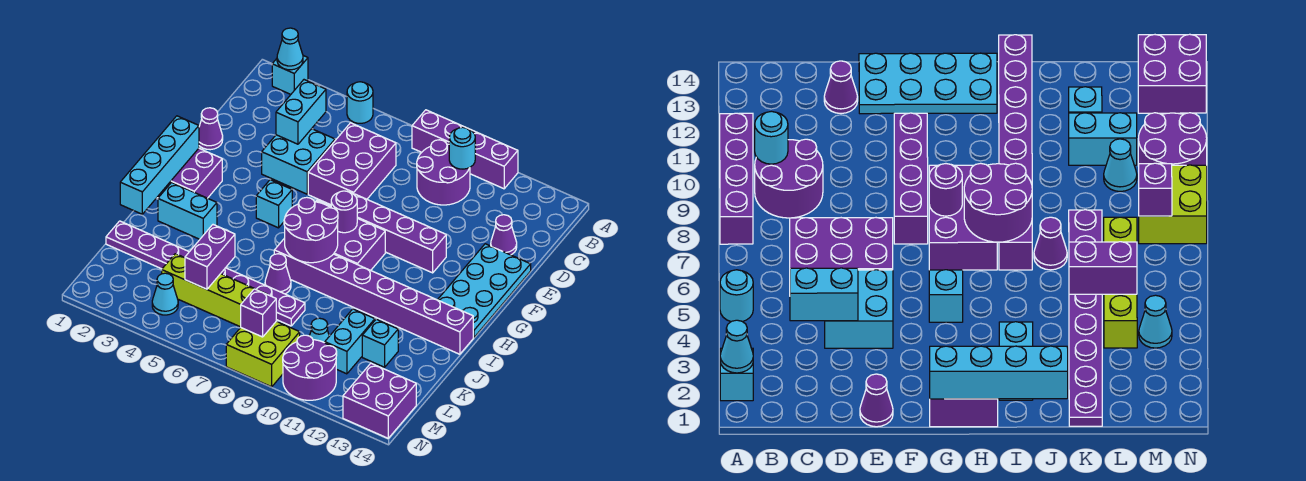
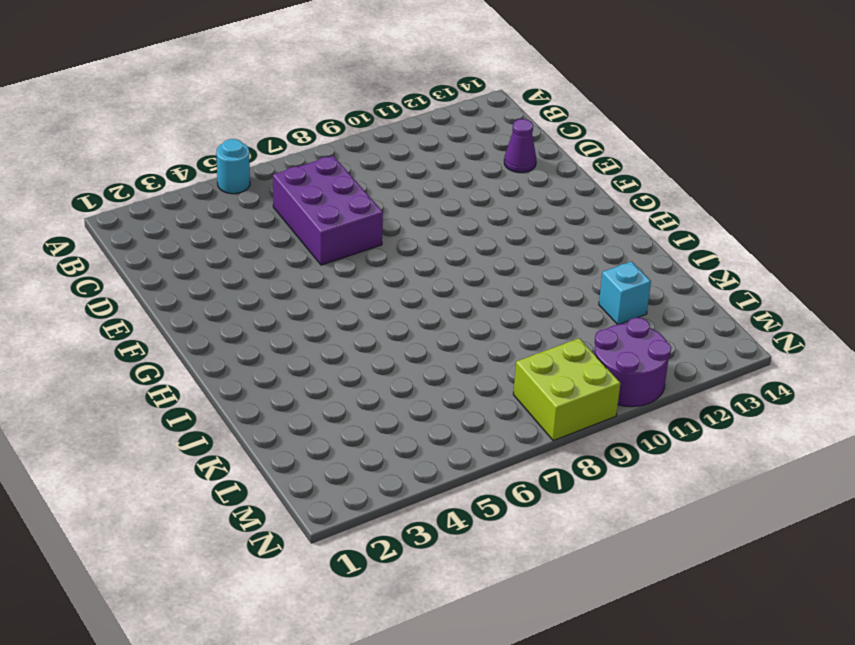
none -> cyan brick A2 level 1
none -> purple brick A8:A11 level 1
none -> purple round brick B9:C10 level 1
none -> cyan brick D4:E5 level 1

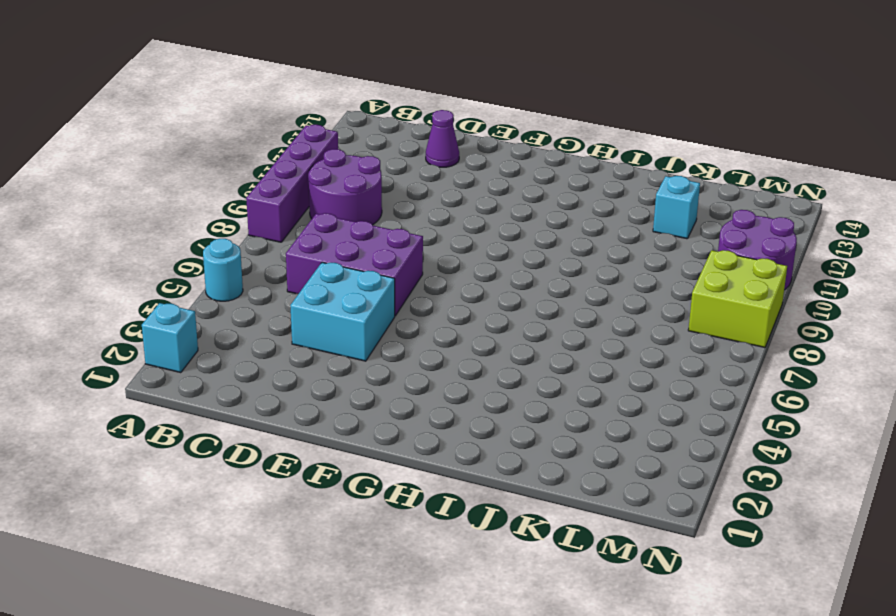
none -> purple cone E1 level 1
none -> cyan plate E13:H14 level 1
none -> purple brick F8:F11 level 1
none -> purple brick G1:H2 level 1

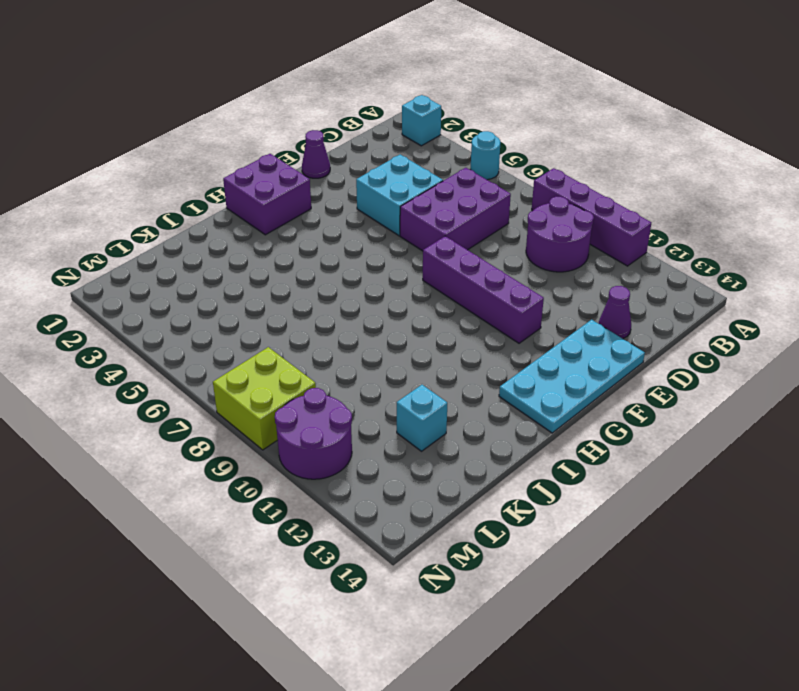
none -> cyan brick G5 level 1
none -> purple brick G7:H9 level 1
none -> cyan brick I2:I3 level 1
none -> purple brick I7:I14 level 1

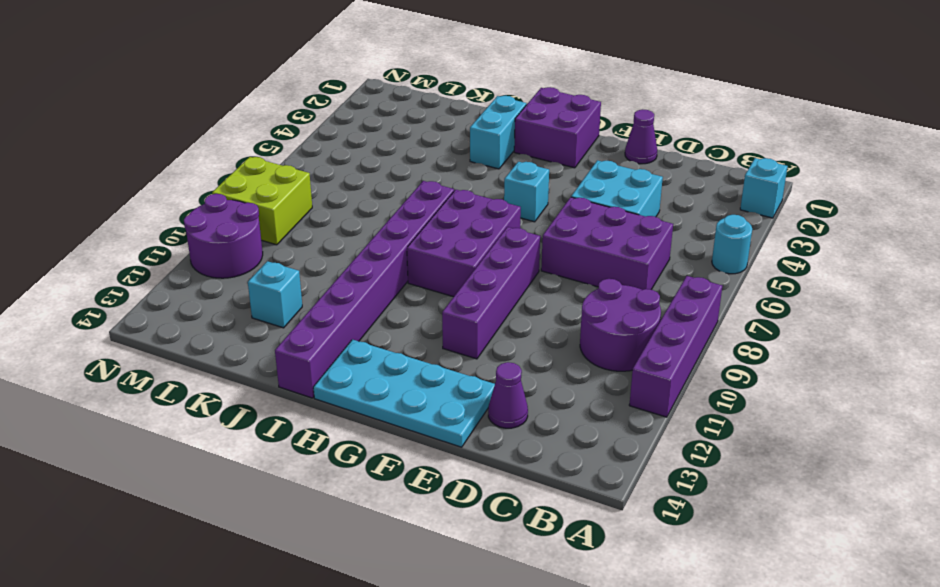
none -> purple cone J7 level 1
none -> purple plate K1:K8 level 1
none -> cyan brick K11:L11 level 1
none -> lime brick L4:L7 level 1

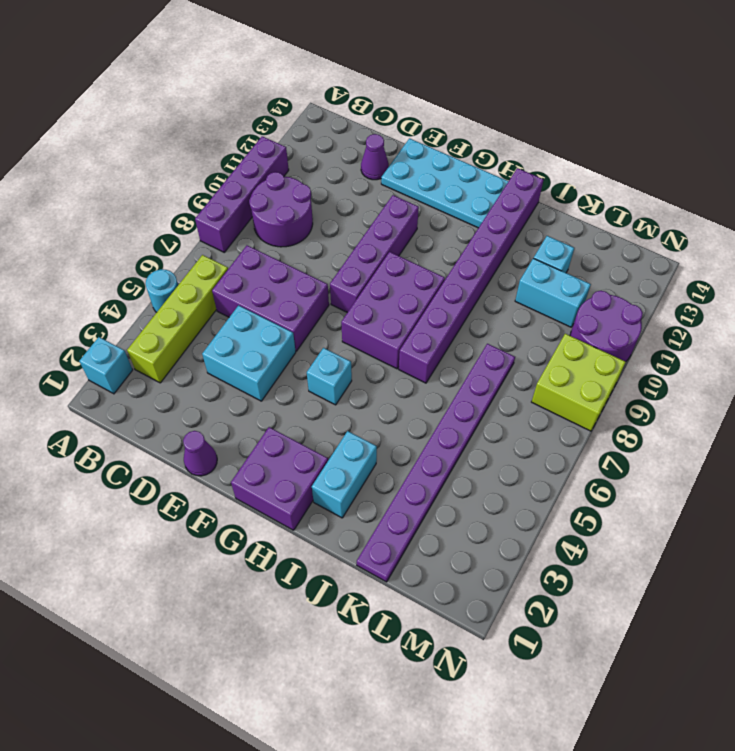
lime brick B3:B6 level 1 -> lime brick L4:L7 level 1
none -> purple cone J7 level 1
none -> cyan cone L10 level 1
none -> cyan cone M4 level 1
none -> purple brick M13:N14 level 1

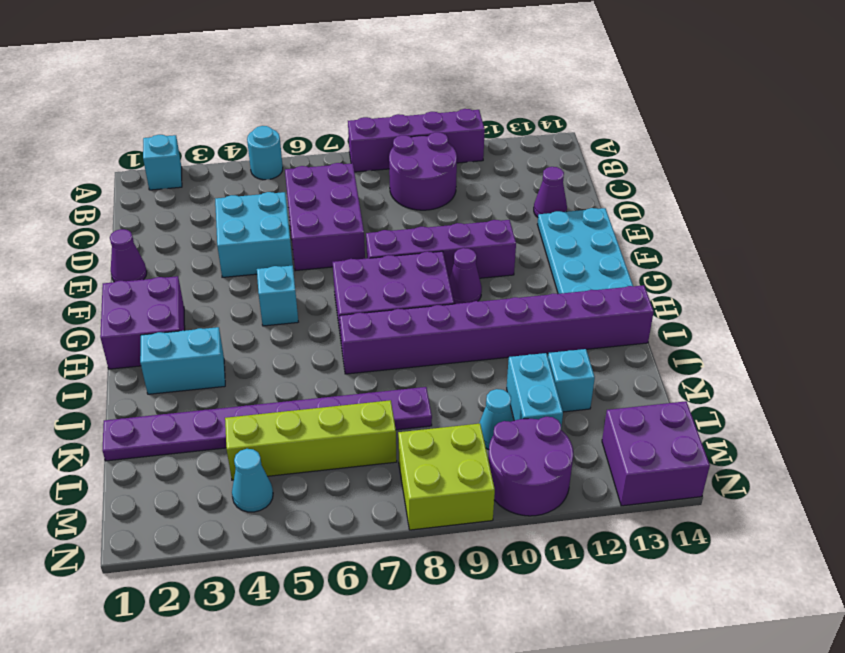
purple cone G10 level 1 -> purple cone J7 level 1
none -> cyan cone A2 level 2
none -> cyan round brick B10 level 2
none -> cyan brick C4:D4 level 2
none -> cyan brick G1:J1 level 2

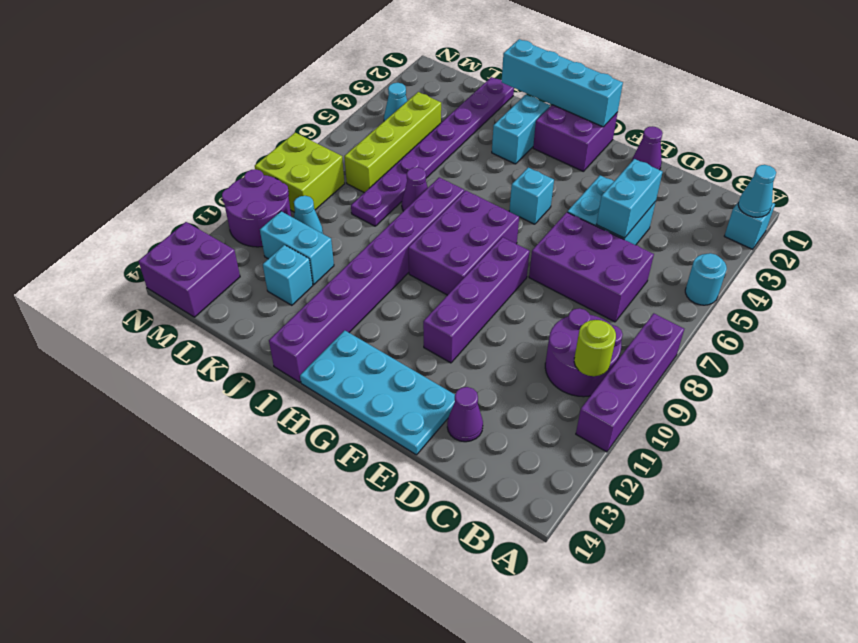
lime round brick B10 level 2 -> cyan round brick B10 level 2
cyan brick D4:D5 level 2 -> cyan brick C4:D4 level 2
none -> purple round brick G8 level 2
none -> purple round brick H7:I8 level 2
none -> purple brick K5:L5 level 2
none -> purple brick M8 level 2

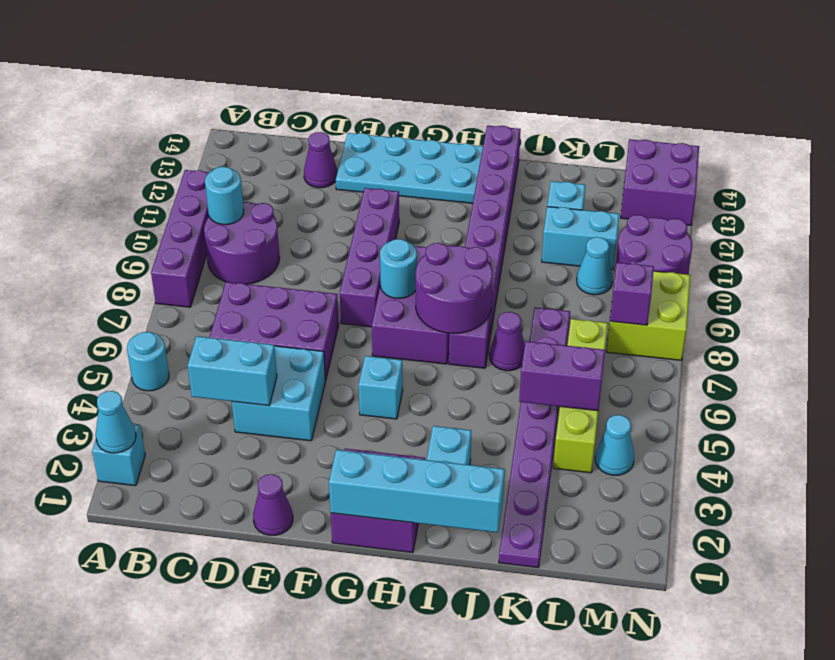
cyan round brick G8 level 2 -> purple round brick G8 level 2

